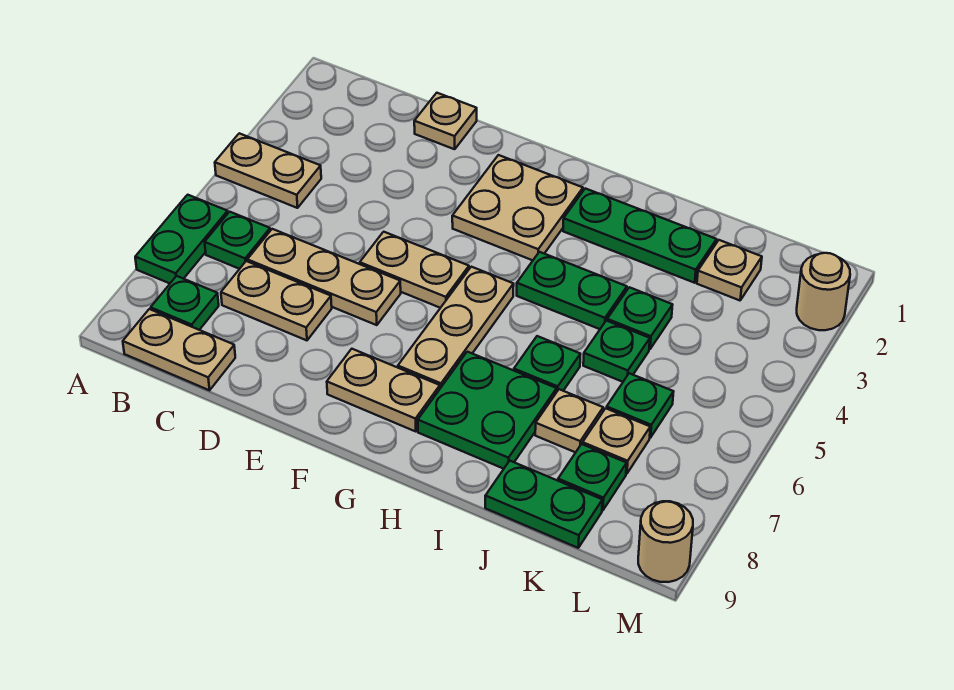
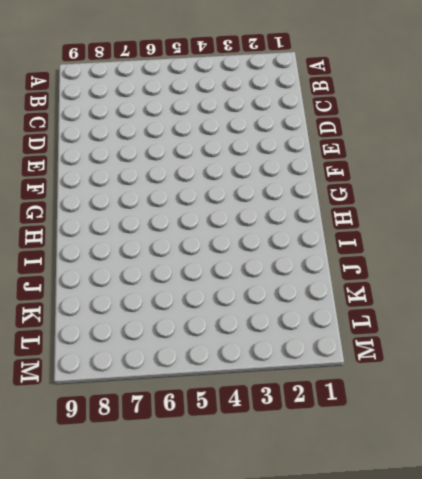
none -> tan plate A4:B4 level 1
none -> green plate A6:A7 level 1
none -> green plate B6 level 1

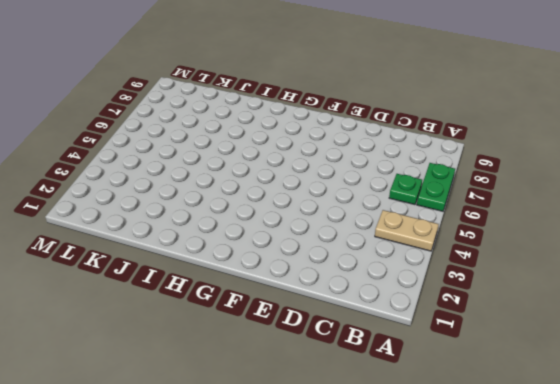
none -> green plate B8 level 1
none -> tan plate B9:C9 level 1
none -> tan plate C6:E6 level 1

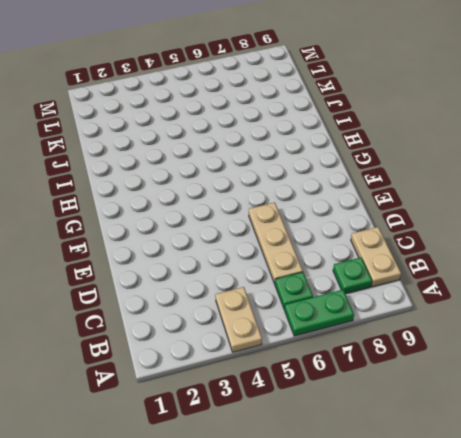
none -> tan plate C7:D7 level 1
none -> tan plate D1 level 1
none -> tan plate E5:F5 level 1

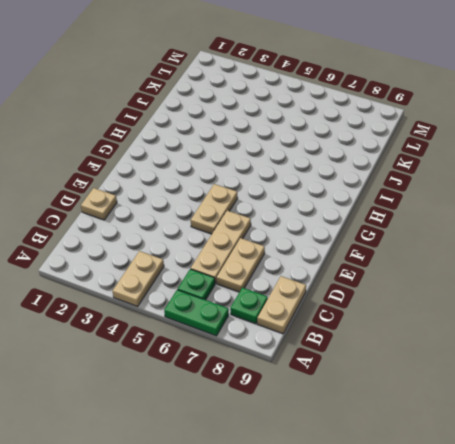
none -> tan plate F2:G3 level 1
none -> tan plate F8:G8 level 1
none -> tan plate G5:G7 level 1

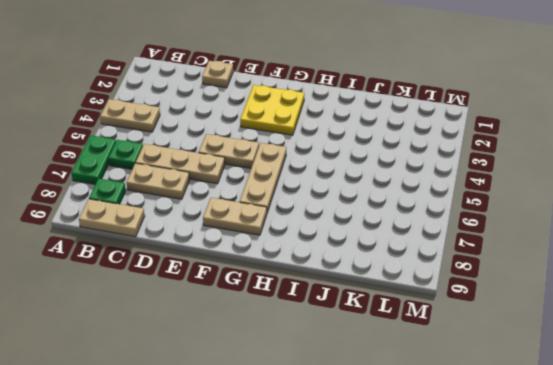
yellow plate F2:G3 level 1 -> tan plate F2:G3 level 1
none -> green plate H2:J2 level 1
none -> green plate H4:I4 level 1
none -> green plate H7:I8 level 1

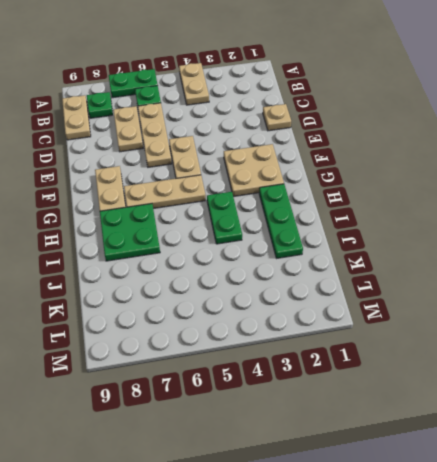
none -> green plate I6 level 1
none -> green plate J4 level 1
none -> green plate J5 level 1

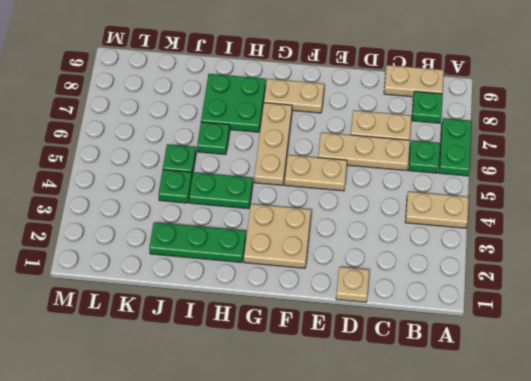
none -> tan plate J7 level 1
none -> green plate J9:K9 level 1
none -> tan plate K2 level 1

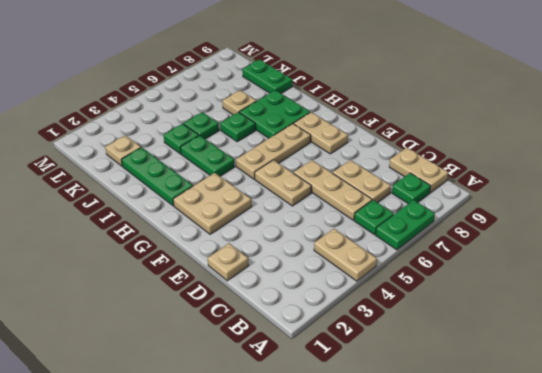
none -> green plate K6 level 1
none -> tan plate K7 level 1
none -> green plate K8 level 1

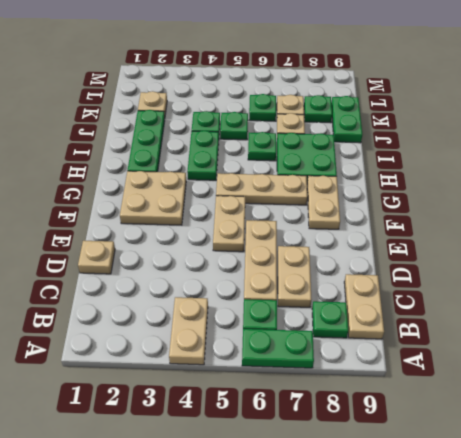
none -> tan round brick M2 level 1
none -> tan round brick M9 level 1

